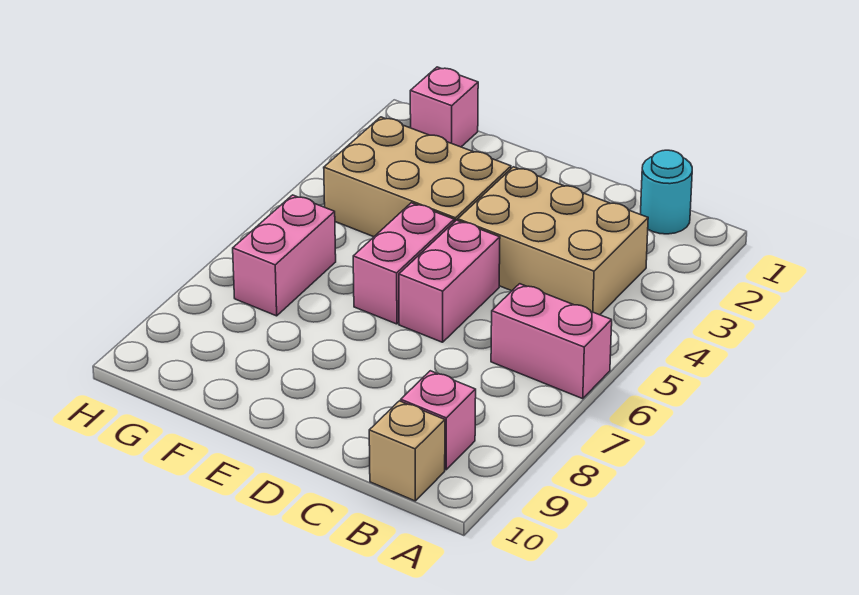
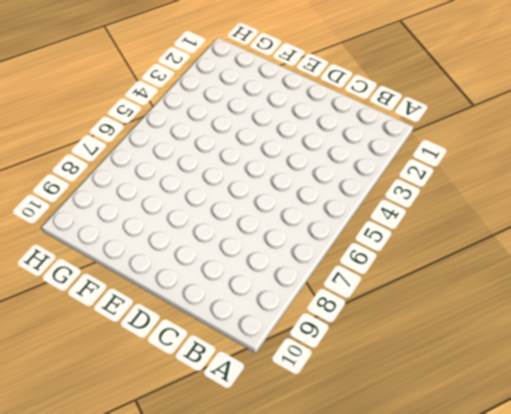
none -> pink brick A6:B6 level 1
none -> cyan round brick B1 level 1

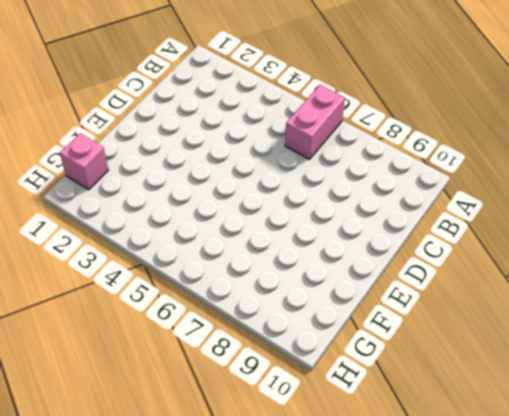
none -> cyan round brick B1 level 1
none -> tan brick B3:D4 level 1

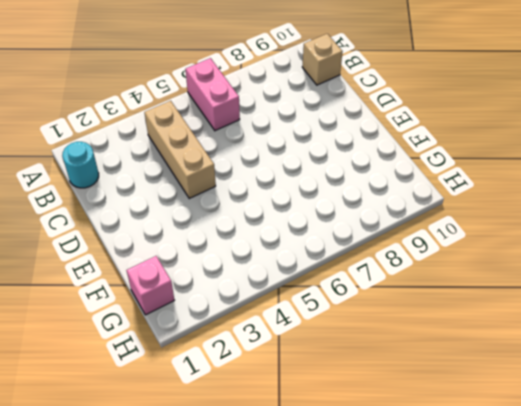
tan brick B4:D4 level 1 -> tan brick B3:D4 level 1
none -> pink brick B9 level 1
none -> pink brick D5:D6 level 1

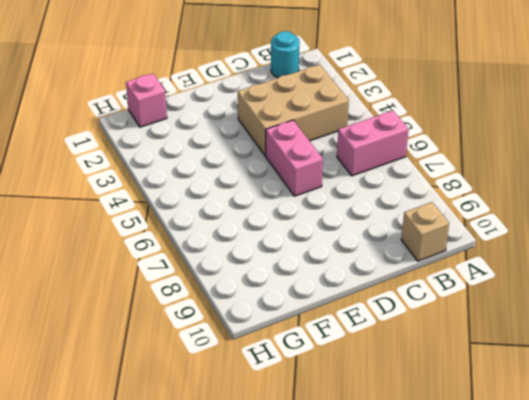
none -> pink brick B9 level 1
none -> tan brick E3:G4 level 1

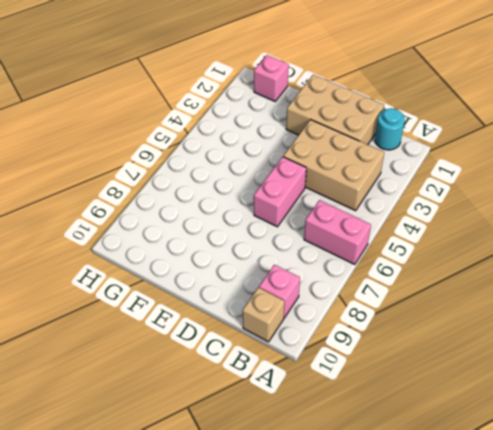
tan brick C1:E2 level 1 -> tan brick E3:G4 level 1
none -> pink brick E5:E6 level 1
none -> pink brick G6:G7 level 1

